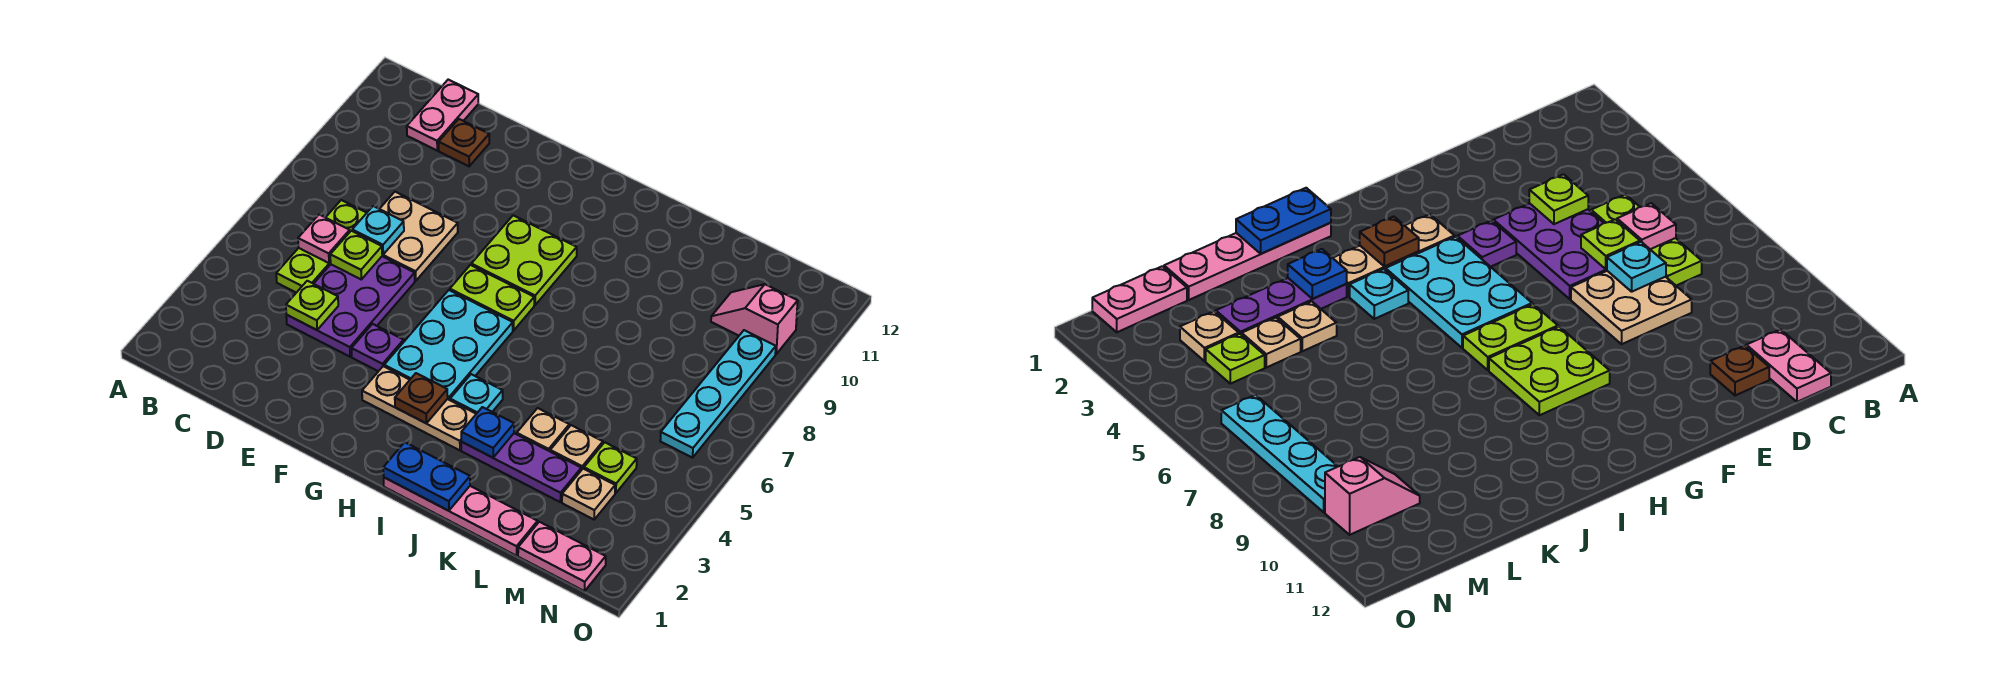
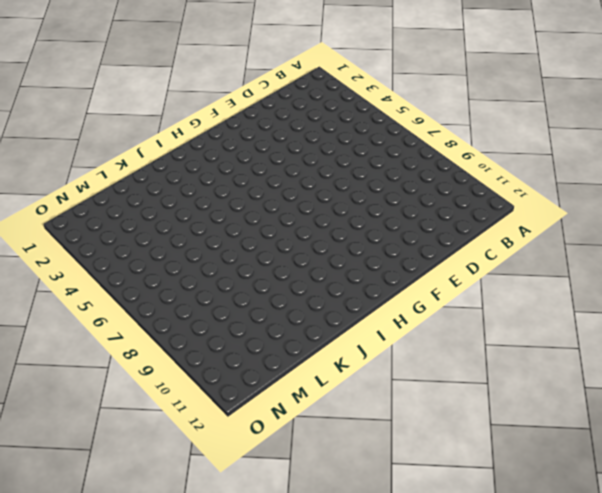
none -> lime plate C5:C7 level 1
none -> pink plate C11:C12 level 1
none -> purple plate D4:E6 level 1

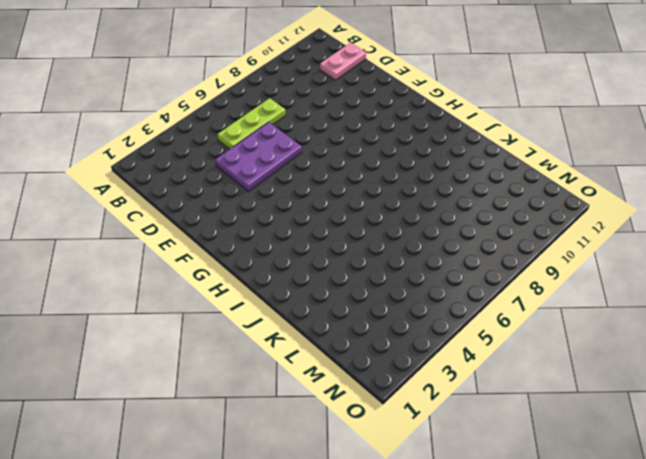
none -> tan plate D7:E8 level 1
none -> brown plate D11 level 1
none -> purple plate F4 level 1

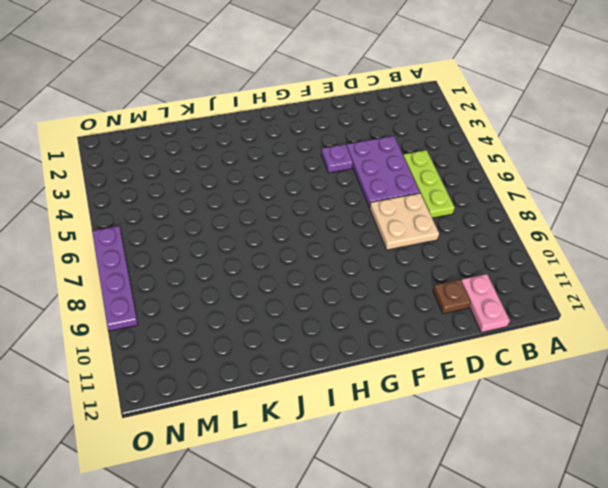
purple plate O6:O9 level 1 -> none
none -> tan plate G3:I3 level 1
none -> cyan plate G4:H6 level 1
none -> lime plate G7:H7 level 1

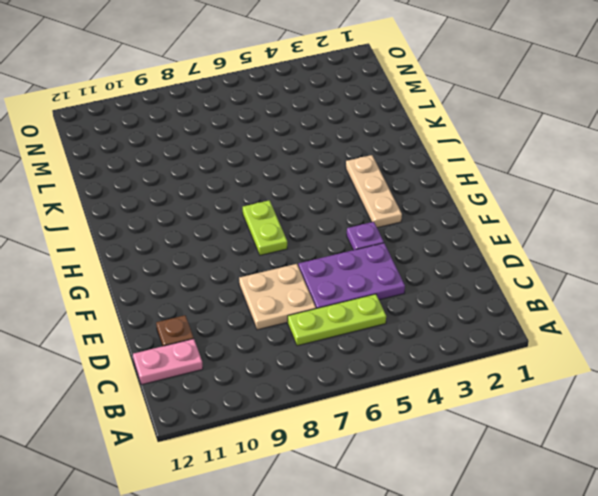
none -> cyan plate G4:H6 level 1
none -> lime plate G8:H9 level 1
none -> pink plate I1:L1 level 1

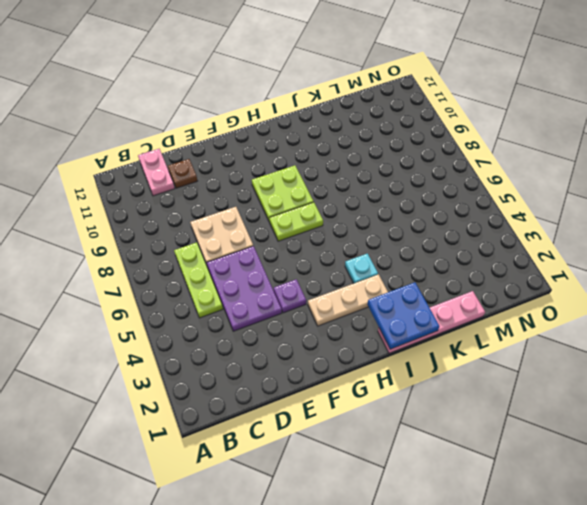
blue plate I1:J2 level 2 -> blue plate I1:J1 level 2
none -> cyan plate G4:H6 level 1
none -> purple plate J3:L3 level 1
none -> tan plate K4 level 1

